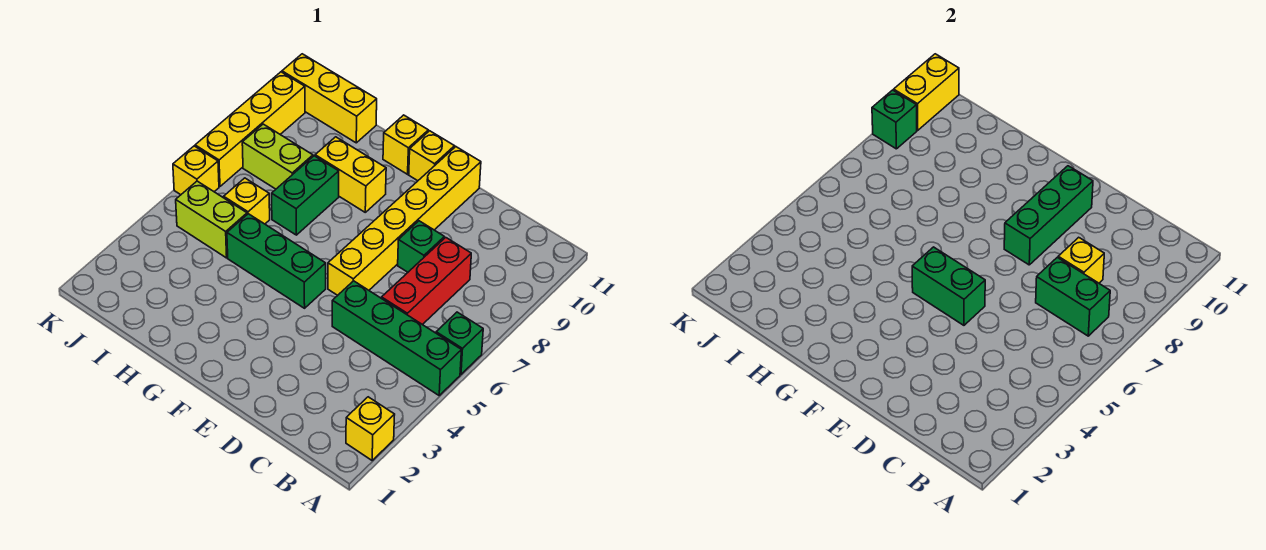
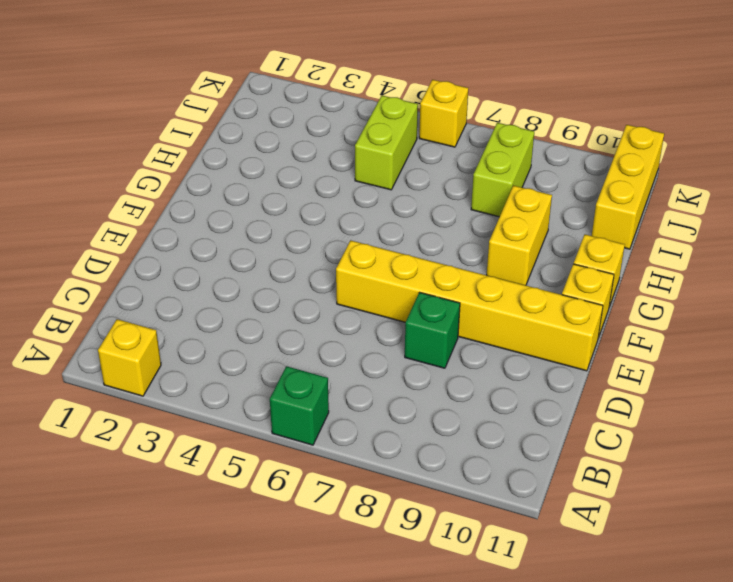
none -> green brick A5:D5 level 1
none -> red brick C6:C8 level 1
none -> green brick F5:H5 level 1

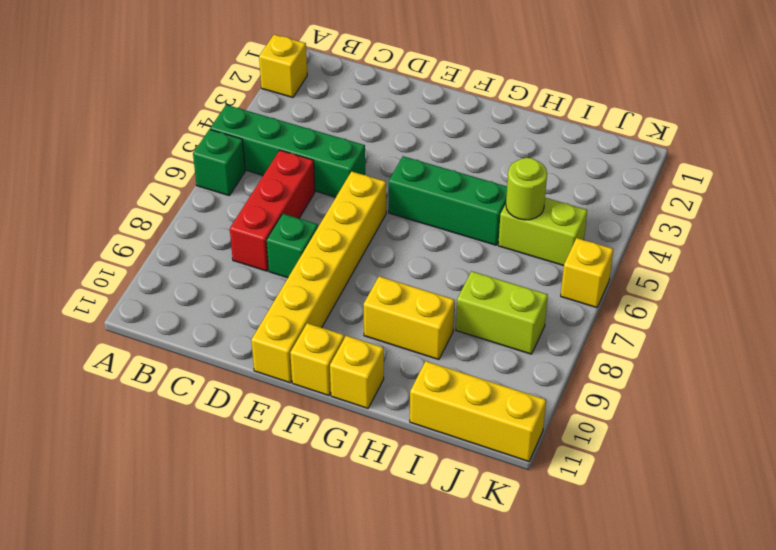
lime round brick I5 level 2 -> none
none -> green brick H7:H8 level 1
none -> yellow brick I6 level 1
none -> yellow brick K7:K10 level 1

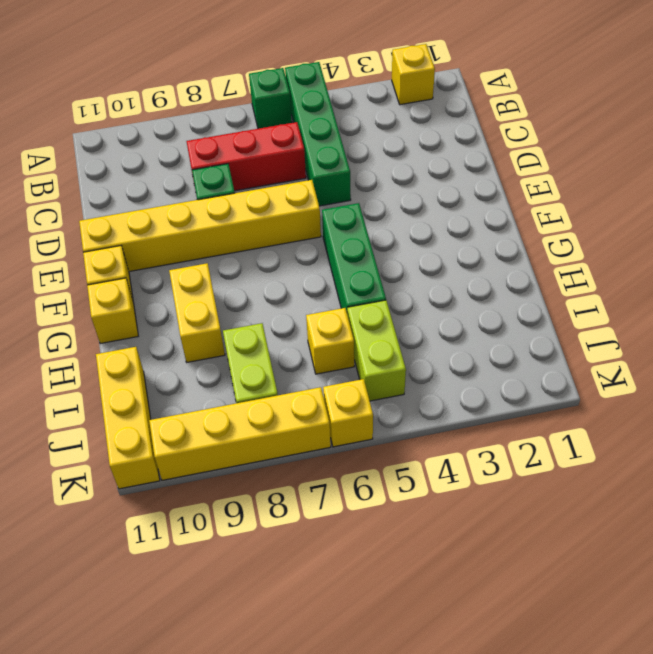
none -> green brick H7:H8 level 1
none -> green brick B7:C7 level 2
none -> yellow brick C8 level 2

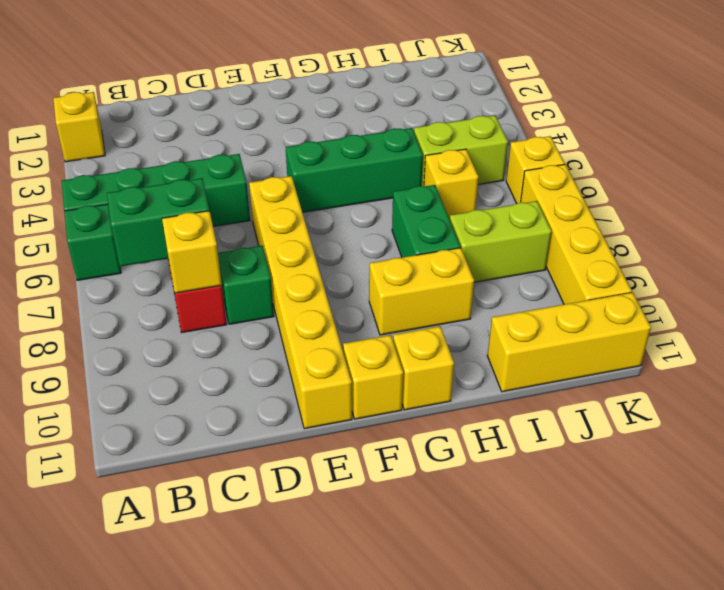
none -> green brick E5:F5 level 2
none -> green brick E8:E10 level 2
none -> green brick K9 level 2

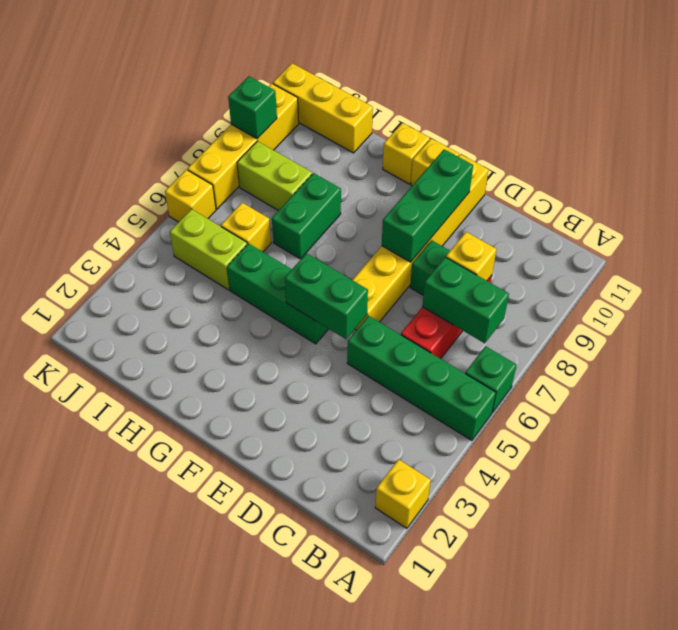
none -> yellow brick G9:H9 level 1
none -> yellow brick K10:K11 level 2

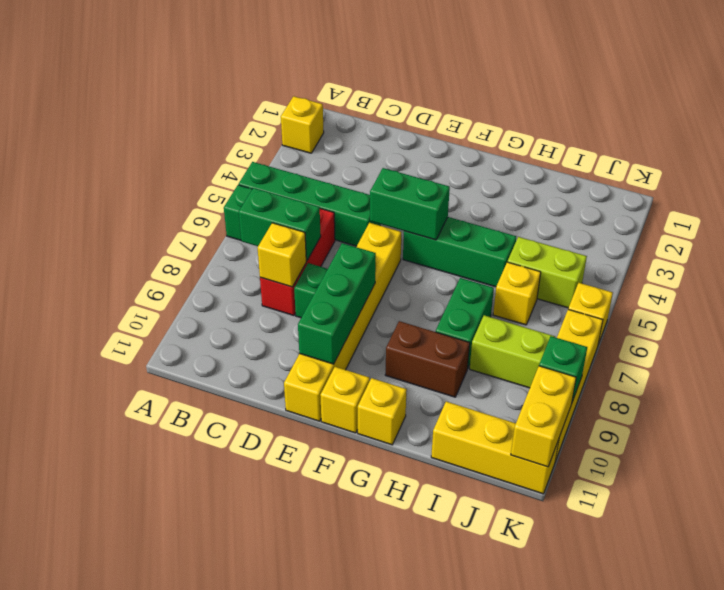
brown brick G9:H9 level 1 -> yellow brick G9:H9 level 1

